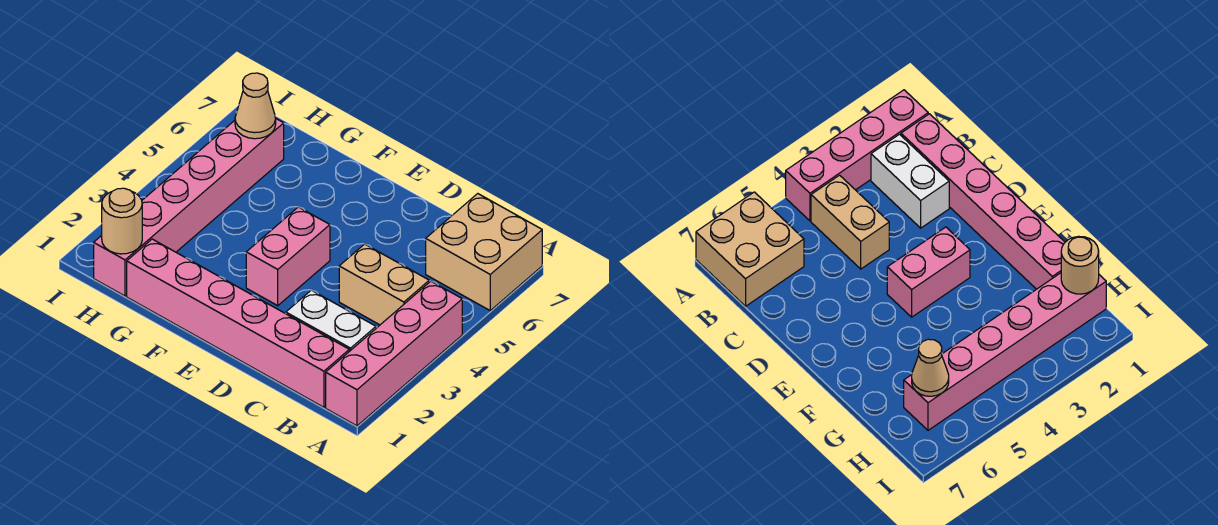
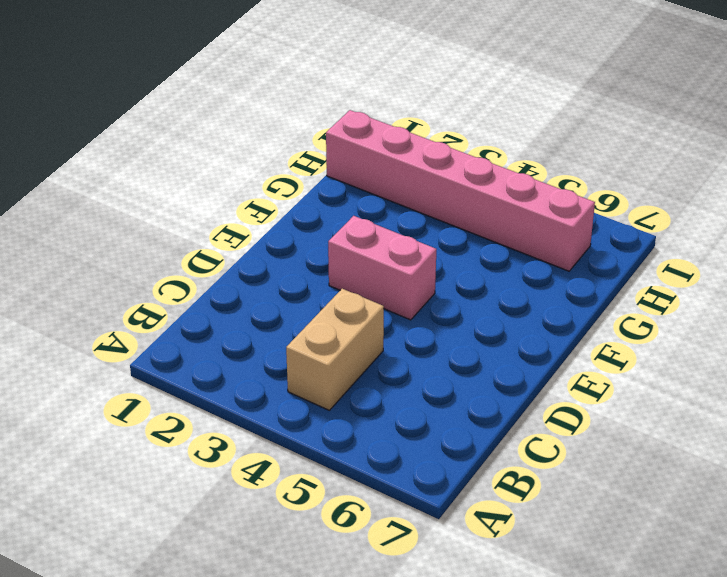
none -> pink brick A1:A4 level 1
none -> tan brick A6:B7 level 1

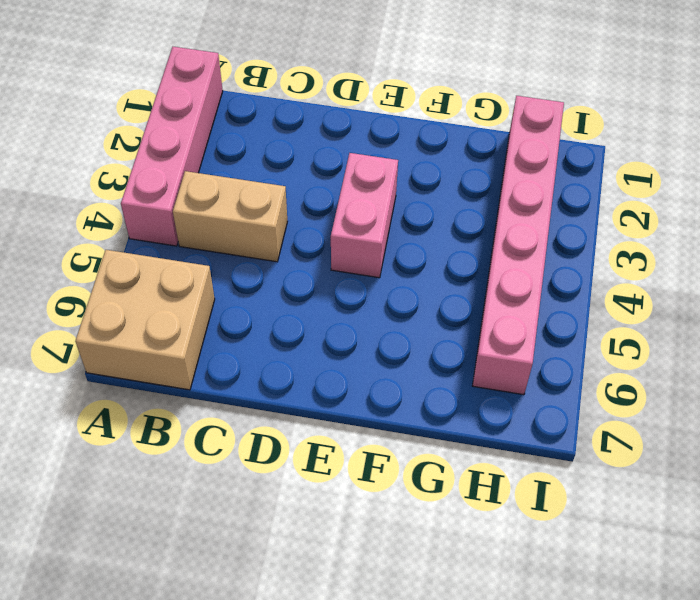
none -> pink brick B1:G1 level 1
none -> white brick B2:C2 level 1

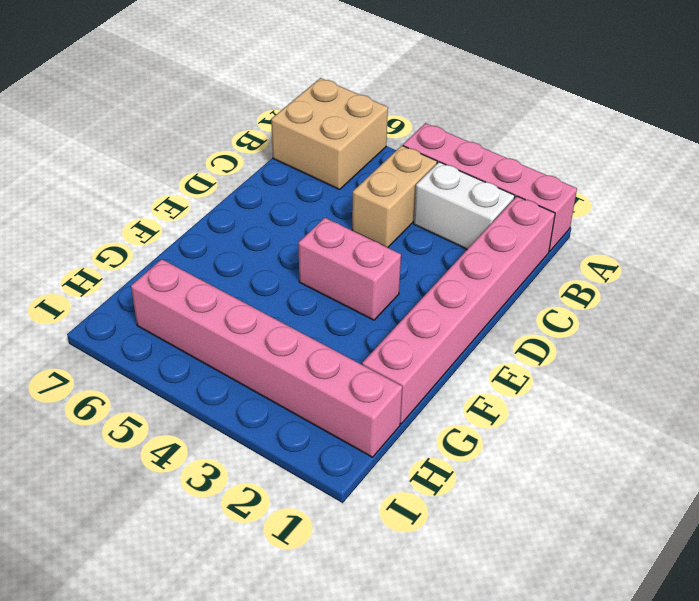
white brick B2:B3 level 1 -> white brick B2:C2 level 1
none -> tan round brick H1 level 2
none -> tan cone H6 level 2

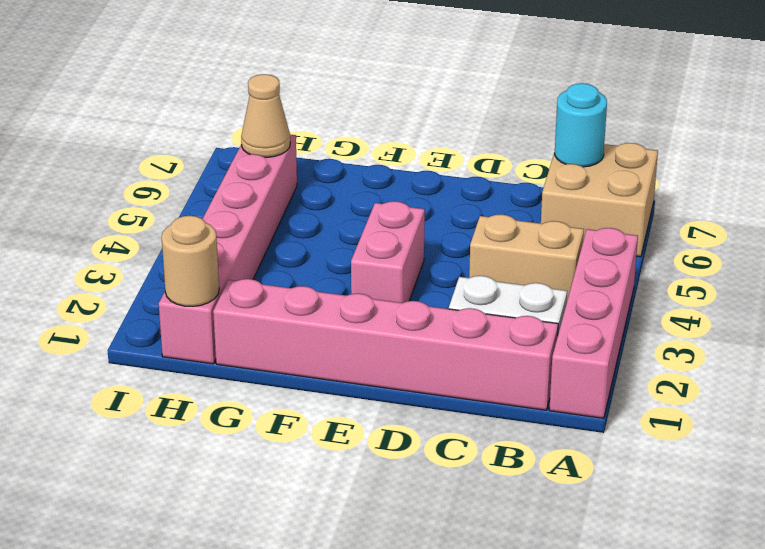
cyan round brick B7 level 2 -> none

